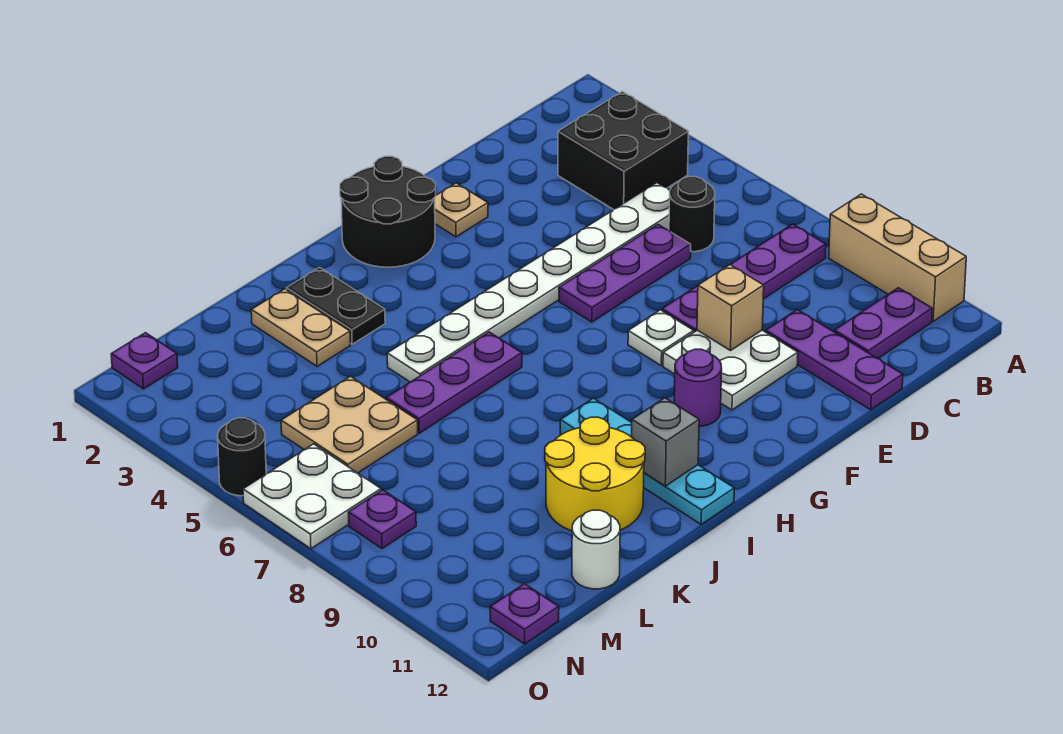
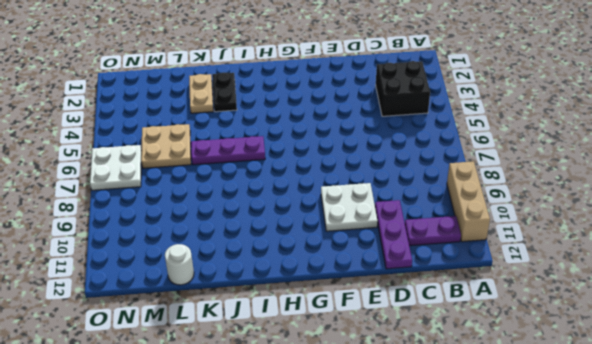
none -> purple plate B8:E8 level 1
none -> white plate C5:J5 level 1
none -> black round brick C6 level 1

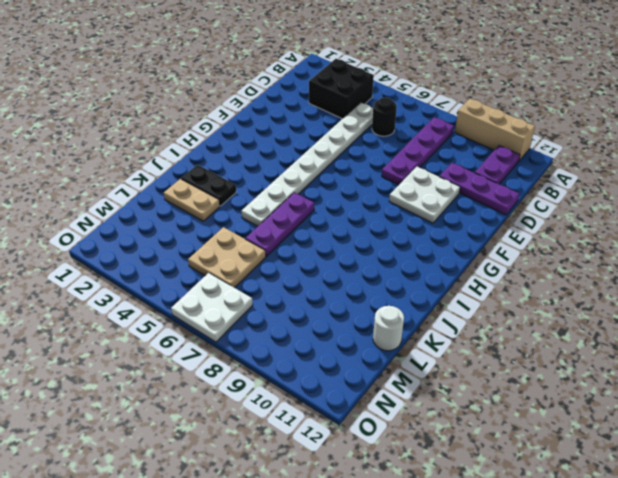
none -> purple plate D6:F6 level 1
none -> tan plate F2 level 1
none -> white plate F8 level 1

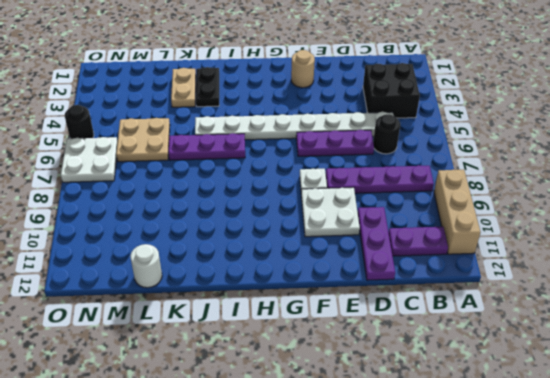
tan round brick F2 level 1 -> tan plate F2 level 1
none -> black round brick G1:H2 level 1
none -> purple round brick G10 level 1
none -> cyan plate I9:I12 level 1

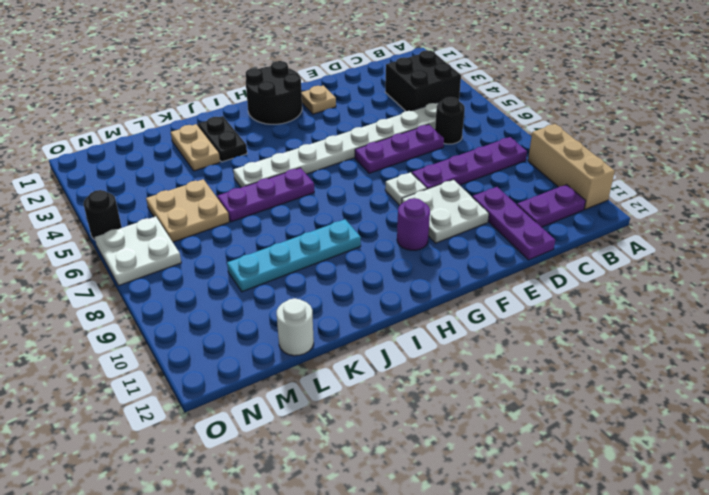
cyan plate I9:L9 level 1 -> cyan plate I9:I12 level 1
none -> yellow round brick J10:K11 level 1
none -> purple plate N1 level 1
none -> purple plate N8 level 1

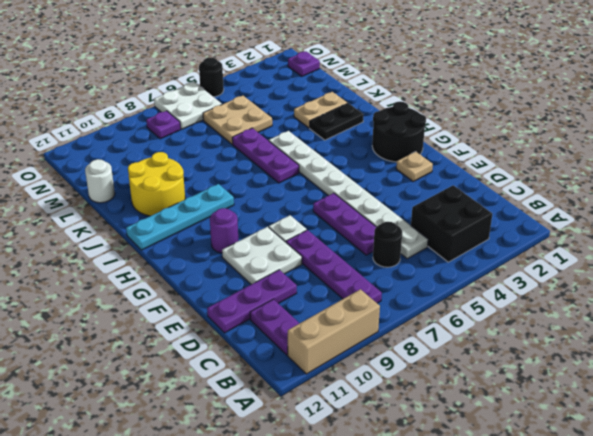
none -> purple plate N12 level 1
none -> tan brick E9 level 2
none -> grey brick I11 level 2

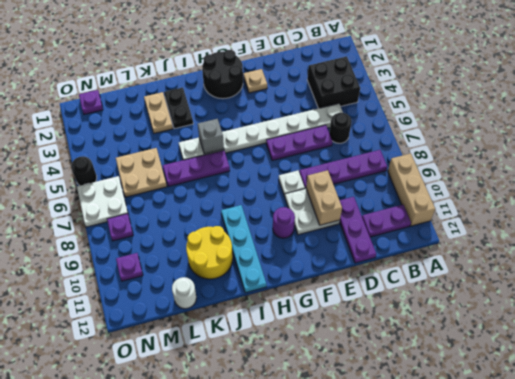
tan brick E9:E10 level 2 -> tan brick E9 level 2
grey brick I5 level 2 -> grey brick I11 level 2
purple plate N10 level 1 -> purple plate N12 level 1

